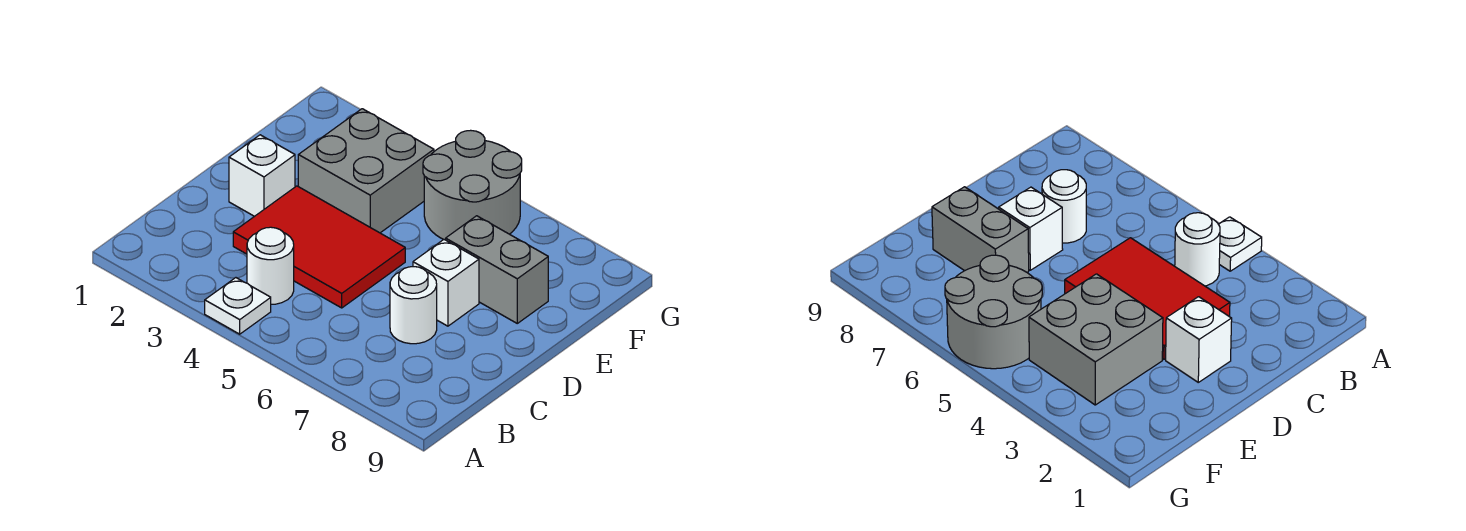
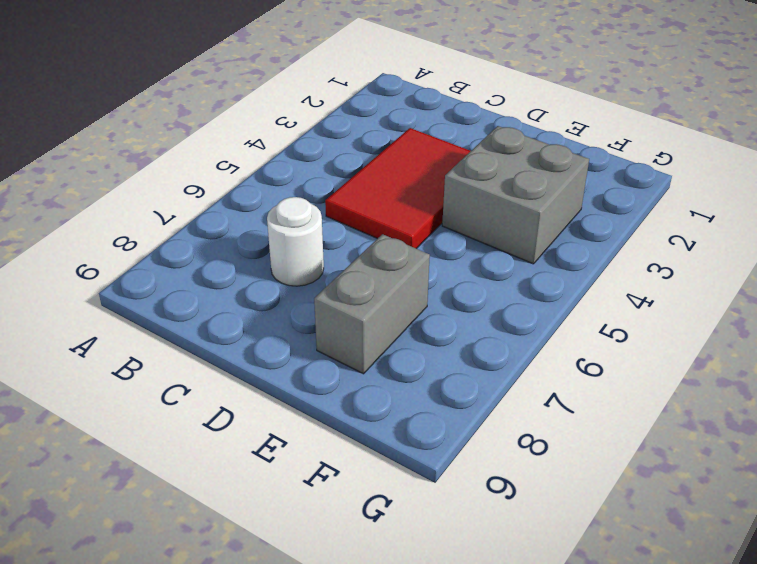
none -> white plate A4 level 1
none -> white round brick B4 level 1

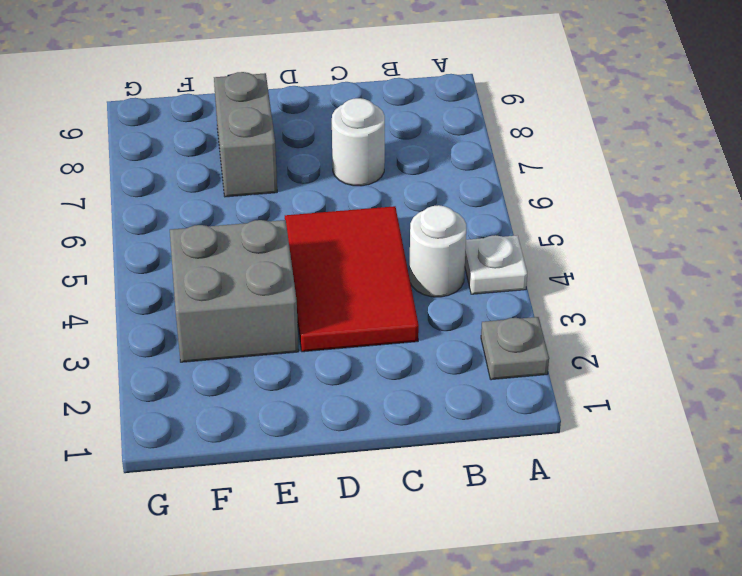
grey plate A2 level 1 -> none
none -> white brick D2 level 1
none -> white brick D7 level 1

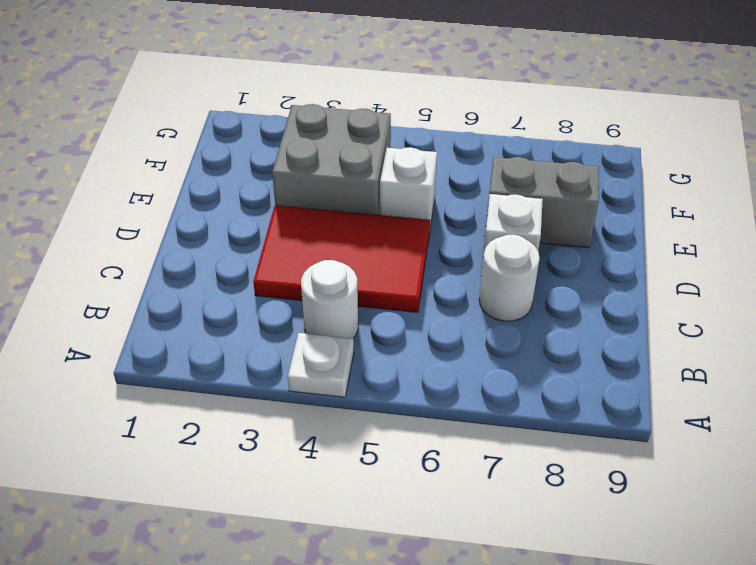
white brick E5 level 1 -> white brick D2 level 1
none -> grey round brick F5:G6 level 1

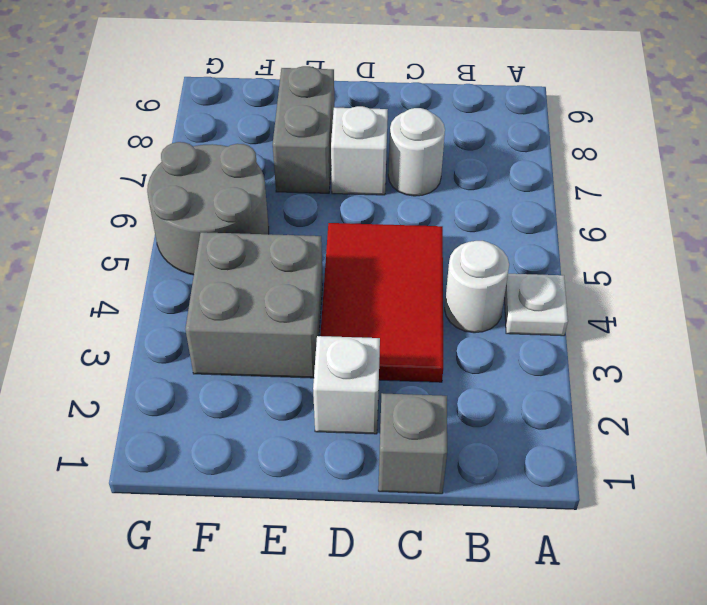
grey brick C1 level 1 -> none

